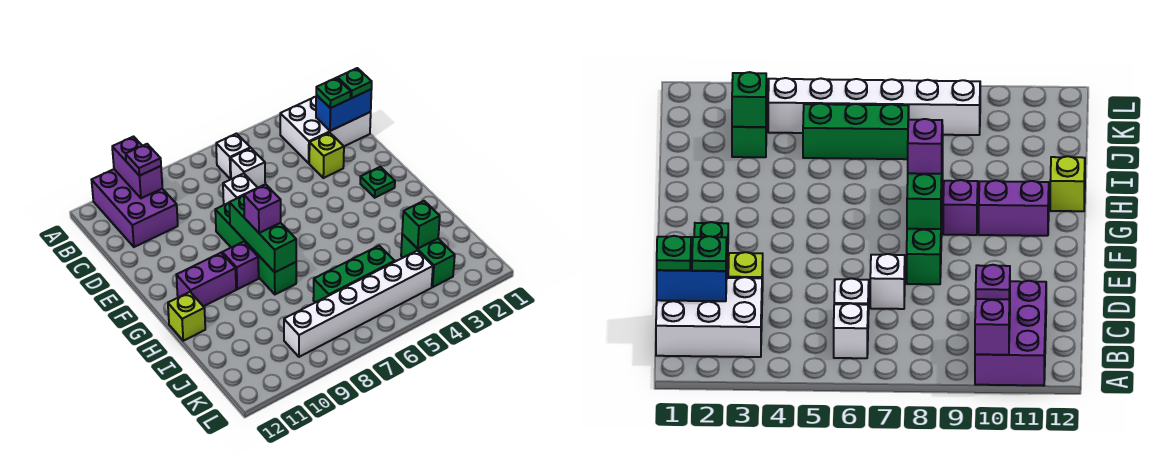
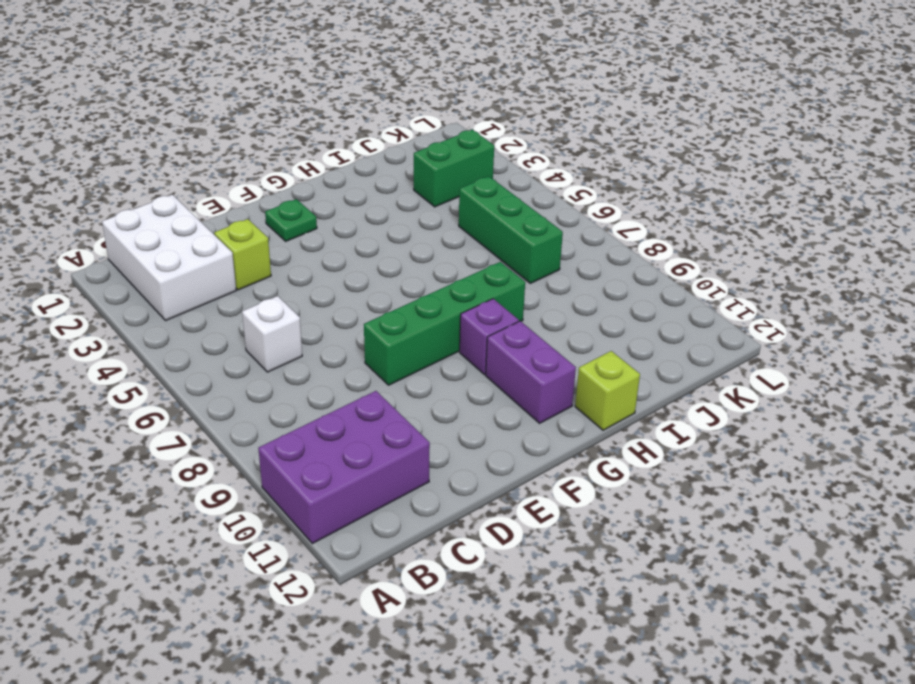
none -> white brick B6 level 1
none -> white brick D7 level 1
none -> white brick K4:K9 level 1

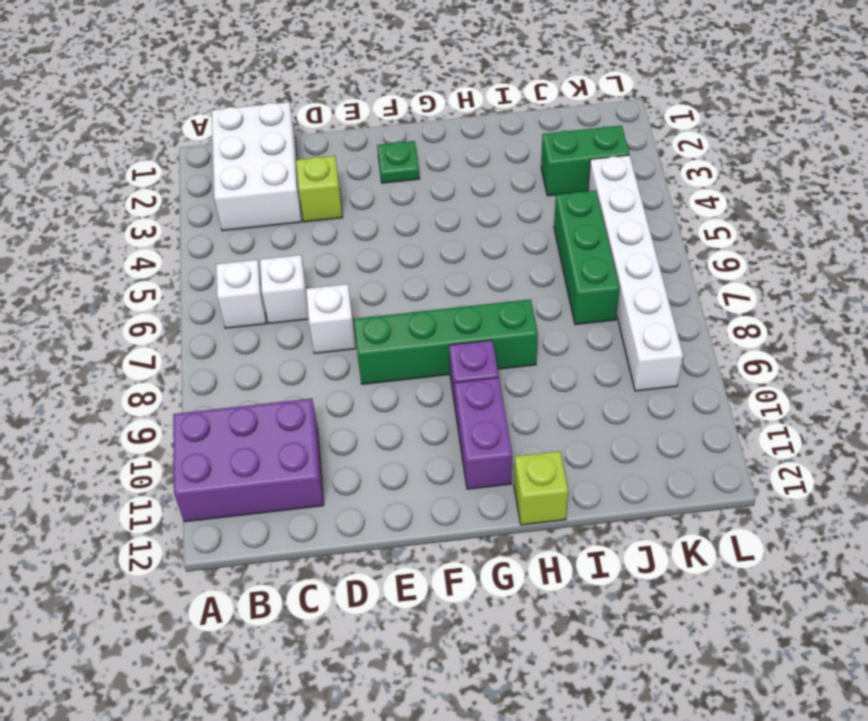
none -> purple brick A10:B10 level 2
none -> blue brick C1:C2 level 2
none -> green brick F8:H8 level 2

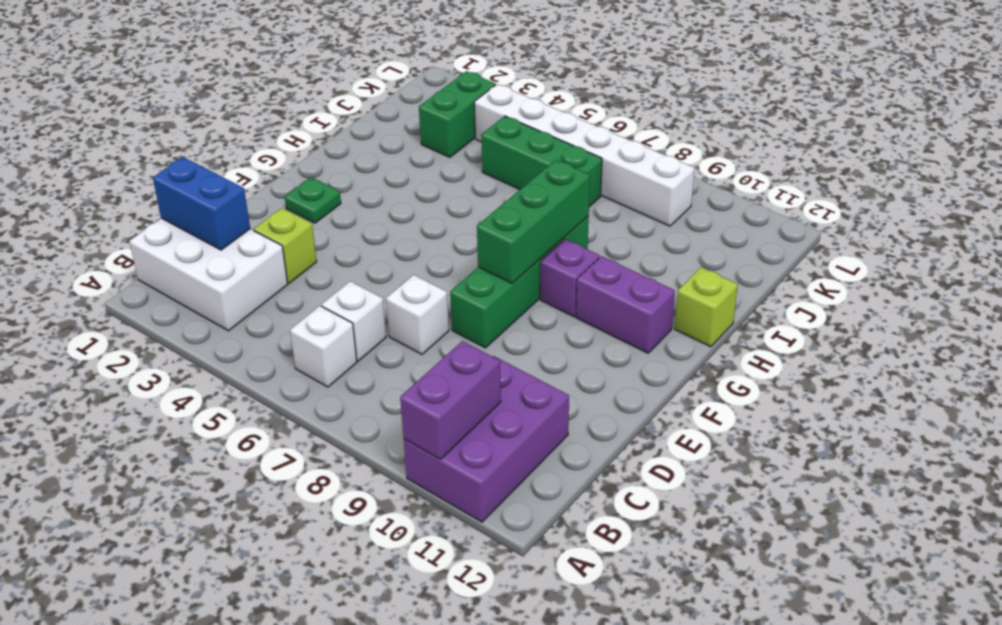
none -> green brick J3 level 2
none -> purple plate B10 level 3
none -> green plate C1 level 3

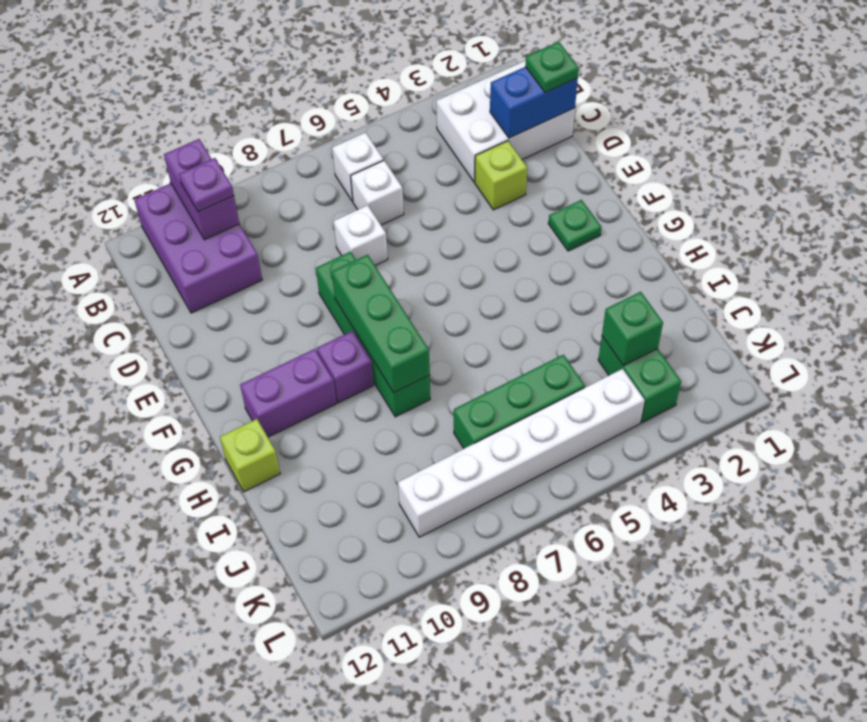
none -> green plate C2 level 3
none -> purple brick G8 level 3

